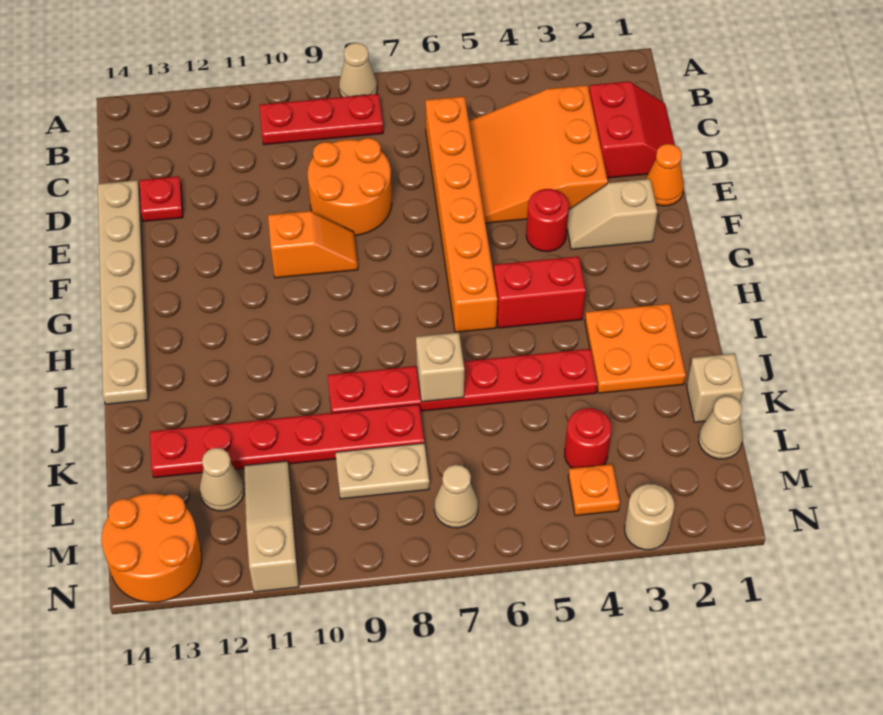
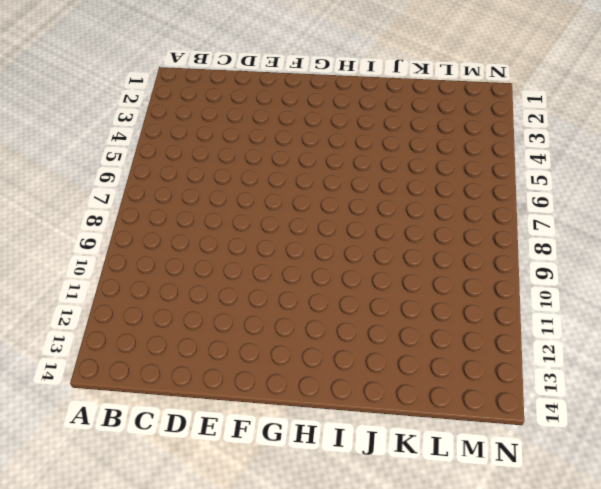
none -> tan cone A8 level 1
none -> red plate B8:B10 level 1
none -> red slope C1:D2 level 1 top 2

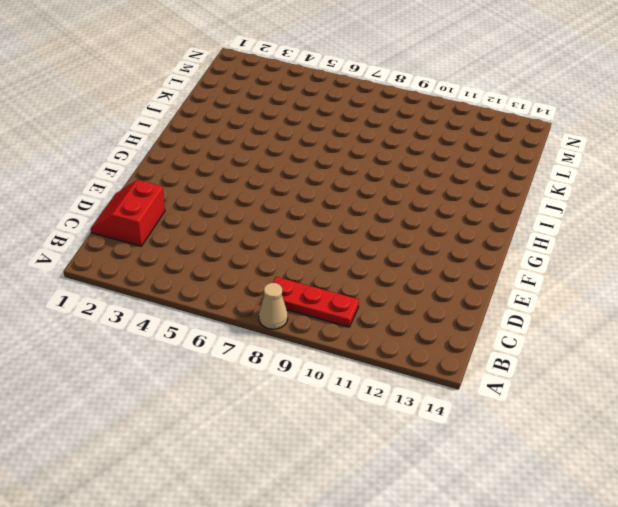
none -> orange slope C3:E5 level 1 top 3
none -> orange brick C6:H6 level 1
none -> orange round brick D8:E9 level 1

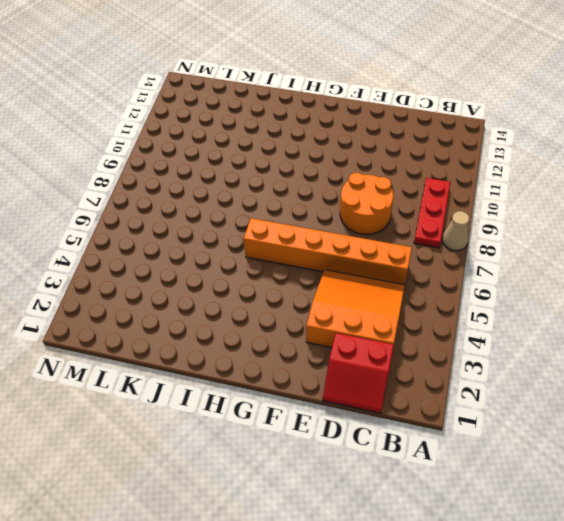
none -> red plate D13 level 1
none -> tan plate D14:I14 level 1
none -> orange cone E1 level 1

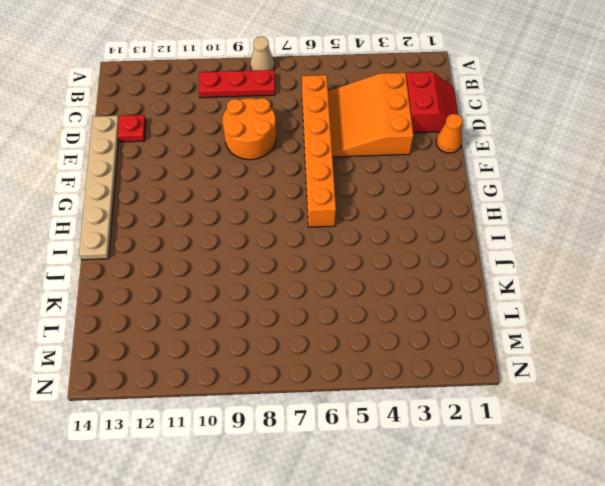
none -> tan slope F2:F3 level 1 top 2
none -> red round brick F4 level 1
none -> orange slope F9:F10 level 1 top 10

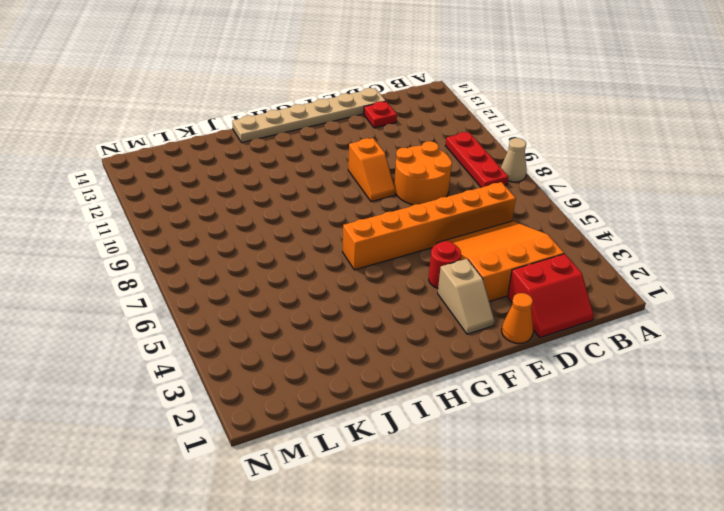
tan slope F2:F3 level 1 top 3 -> tan slope F2:F3 level 1 top 2
none -> red brick H4:H5 level 1
none -> orange plate I2:J3 level 1
none -> red plate J4:J9 level 1

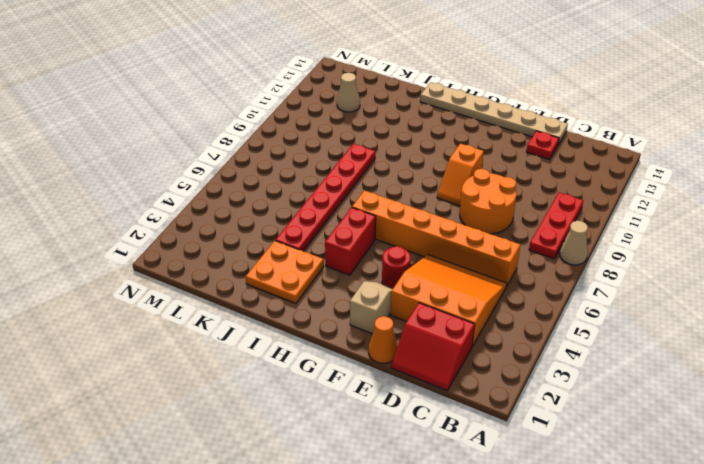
none -> tan brick K1 level 1
none -> red plate K8:K13 level 1
none -> tan cone L1 level 1

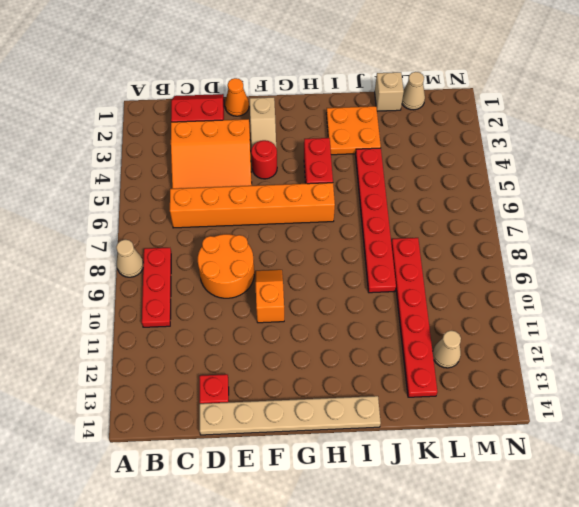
none -> red round brick L4 level 1
none -> tan plate L8:L9 level 1
none -> tan slope L11:N11 level 1 top N

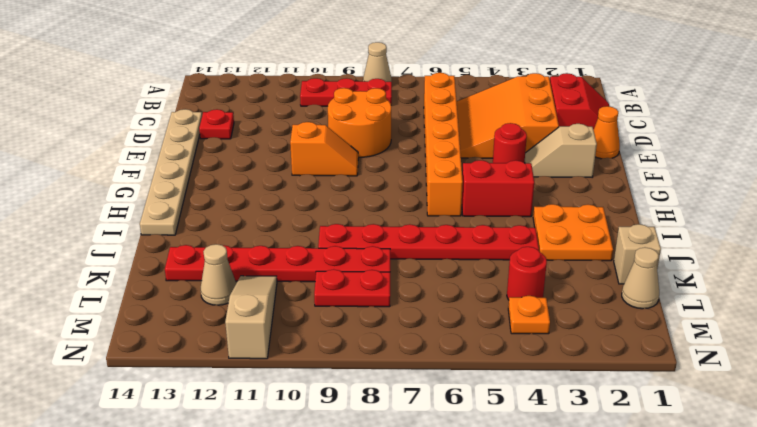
red plate L8:L9 level 1 -> tan plate L8:L9 level 1
none -> tan cone M7 level 1
none -> orange round brick M13:N14 level 1
none -> tan round brick N3 level 1

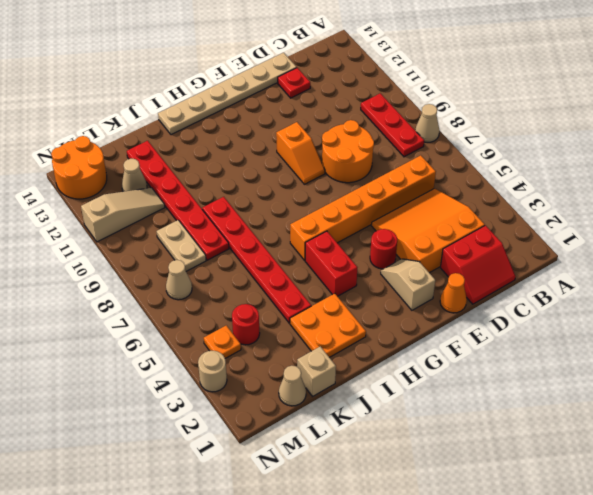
none -> tan brick J7 level 2

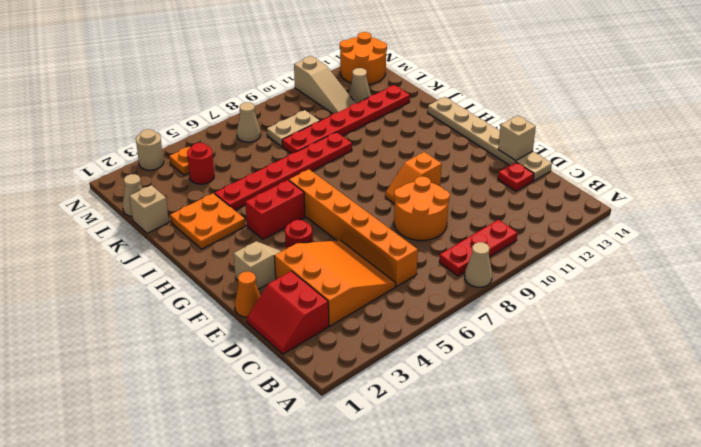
tan brick E14 level 2 -> tan brick J7 level 2

